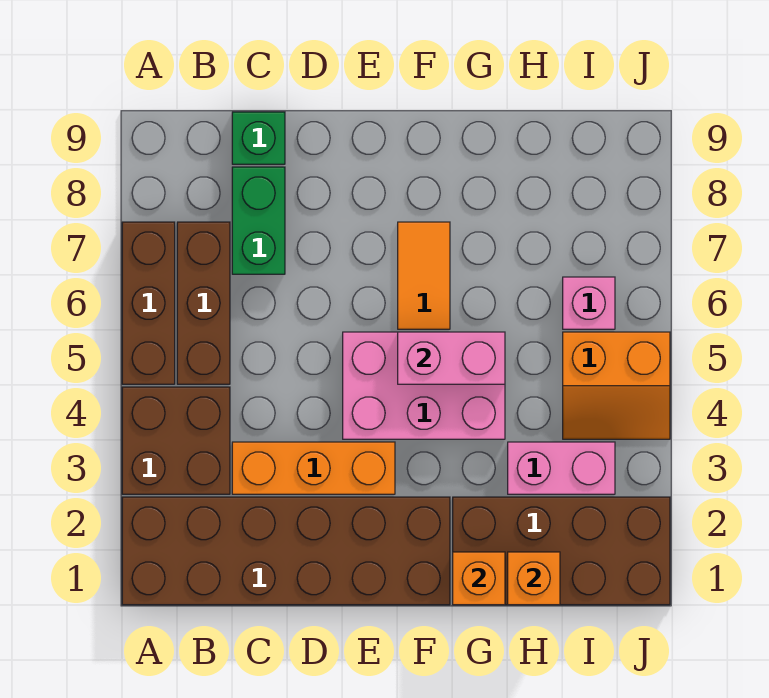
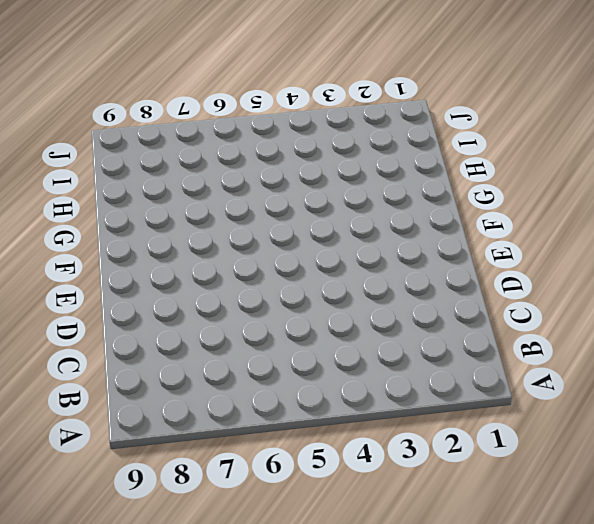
none -> brown brick A1:F2 level 1
none -> brown brick A3:B4 level 1
none -> brown brick A5:A7 level 1

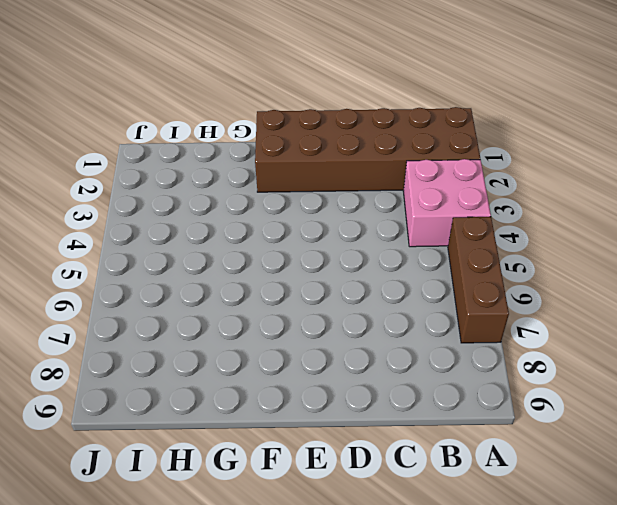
pink brick A3:B4 level 1 -> brown brick A3:B4 level 1
none -> brown brick B5:B7 level 1
none -> orange brick C3:E3 level 1
none -> green brick C7:C8 level 1

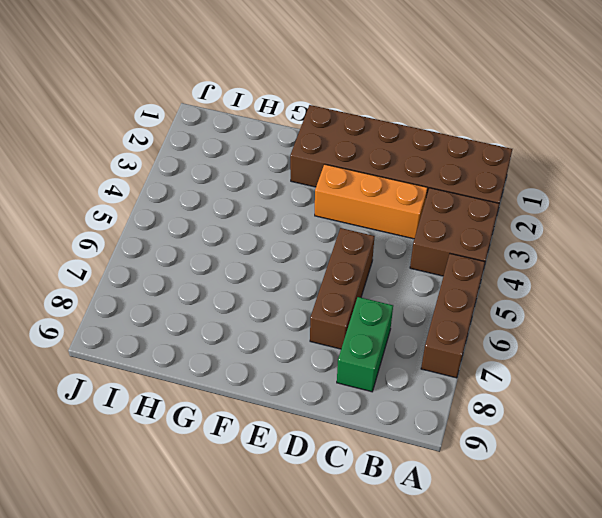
brown brick D5:D7 level 1 -> brown brick B5:B7 level 1
none -> green brick C9 level 1
none -> pink brick E4:G5 level 1
none -> orange tile F6:F7 level 1

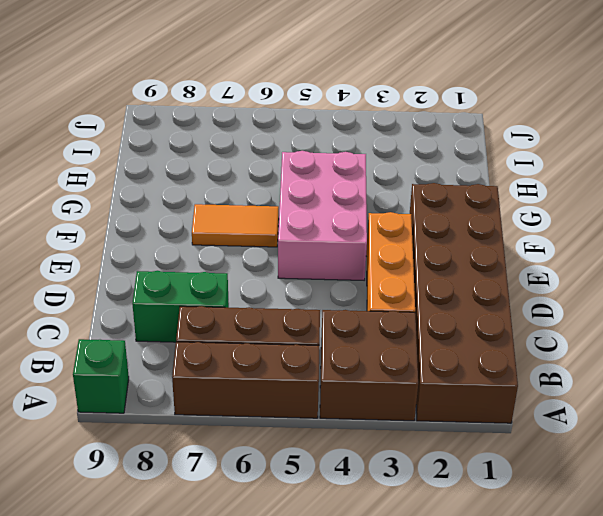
green brick A9 level 1 -> green brick C9 level 1
none -> brown brick G1:J2 level 1
none -> pink brick H3:I3 level 1
none -> orange slope I4:J5 level 1 top 5

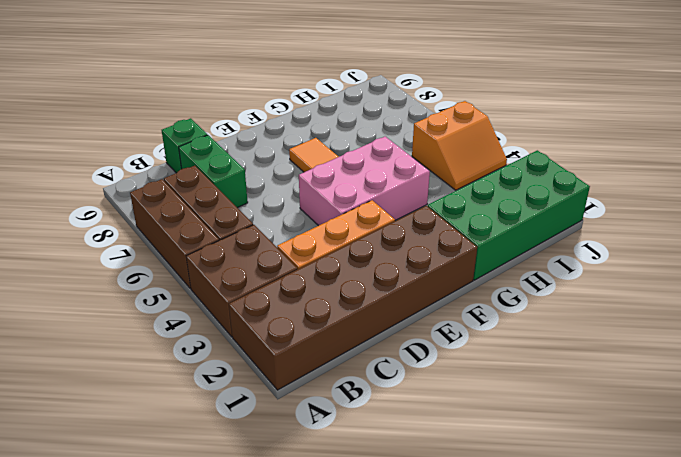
green brick G1:J2 level 1 -> brown brick G1:J2 level 1
none -> pink brick H3:I3 level 1
none -> pink brick I6 level 1
none -> pink brick F5:G5 level 2

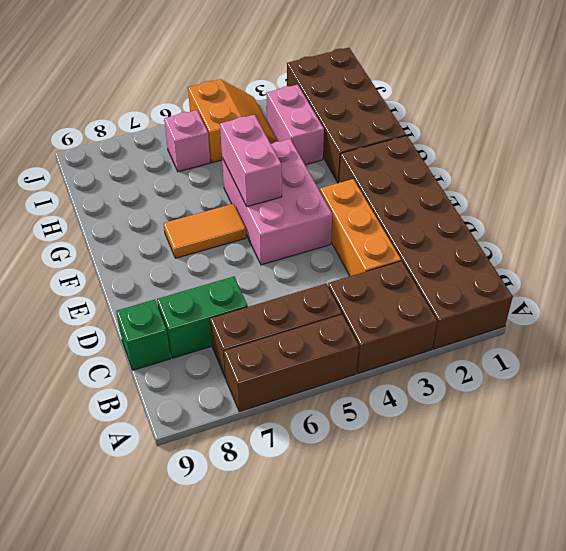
none -> orange brick G1 level 2
none -> orange brick H1 level 2

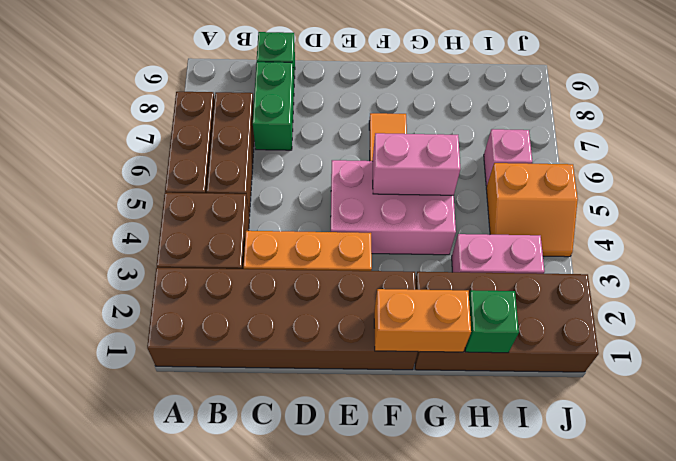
orange brick F1:G1 level 2 -> orange brick G1 level 2
green brick H1 level 2 -> orange brick H1 level 2

